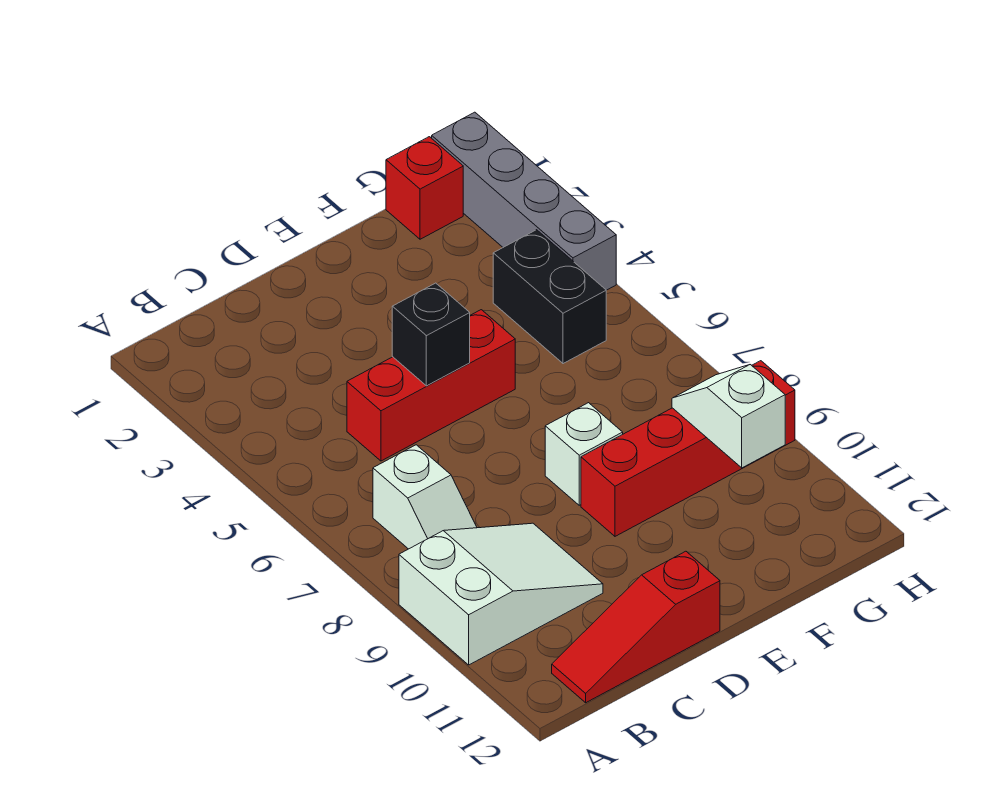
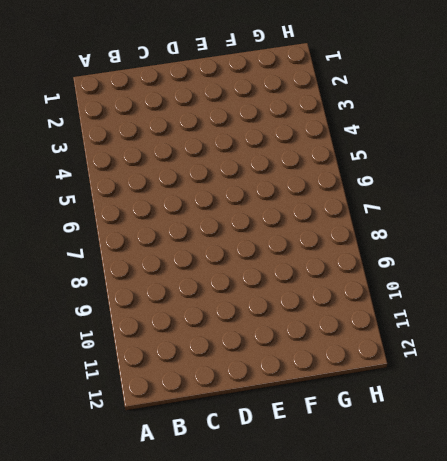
none -> white slope A9:C10 level 1 top A
none -> white slope B7:B8 level 1 top 7

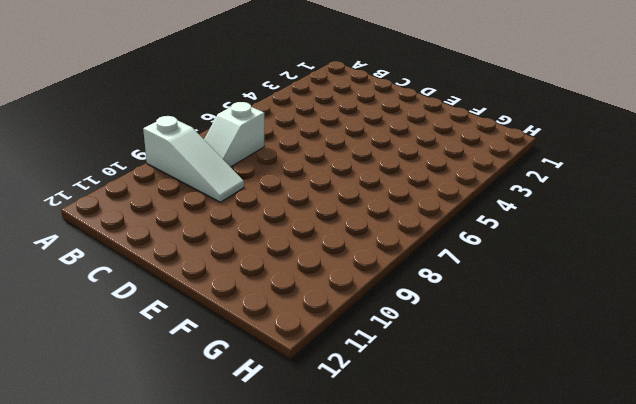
white slope A9:C9 level 1 top A -> white slope A9:C10 level 1 top A
none -> red slope B12:D12 level 1 top D
none -> red brick C5:E5 level 1

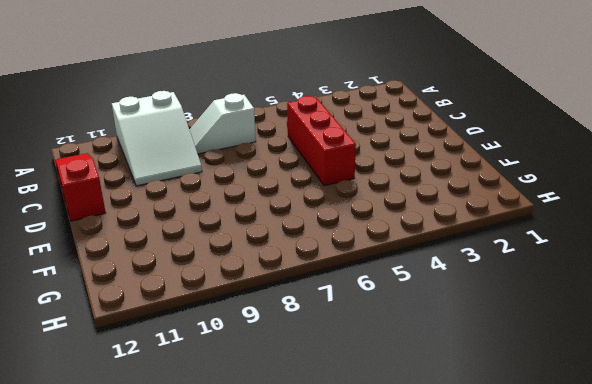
none -> white brick E8 level 1
none -> red brick E9:H9 level 1

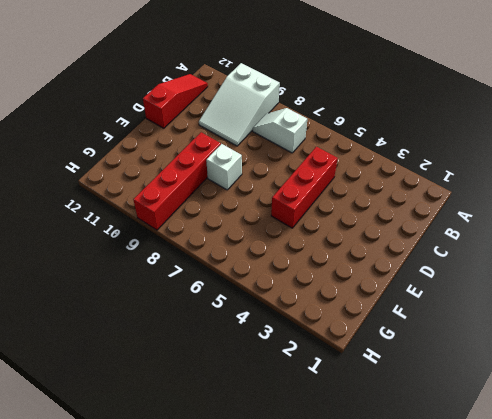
none -> red brick G1 level 1
none -> black brick G4:G5 level 1

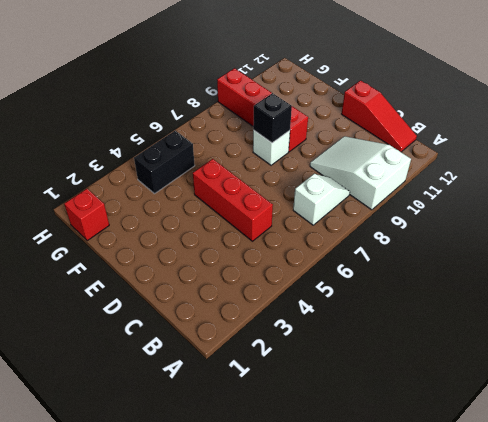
black brick E8 level 2 -> black brick D5 level 2
none -> grey brick H1:H4 level 1
none -> white slope G9:G10 level 2 top 10

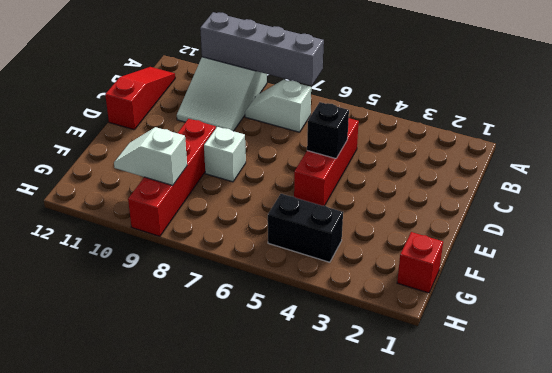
grey brick A7:A10 level 2 -> grey brick H1:H4 level 1
white slope G9:G10 level 2 top 9 -> white slope G9:G10 level 2 top 10

